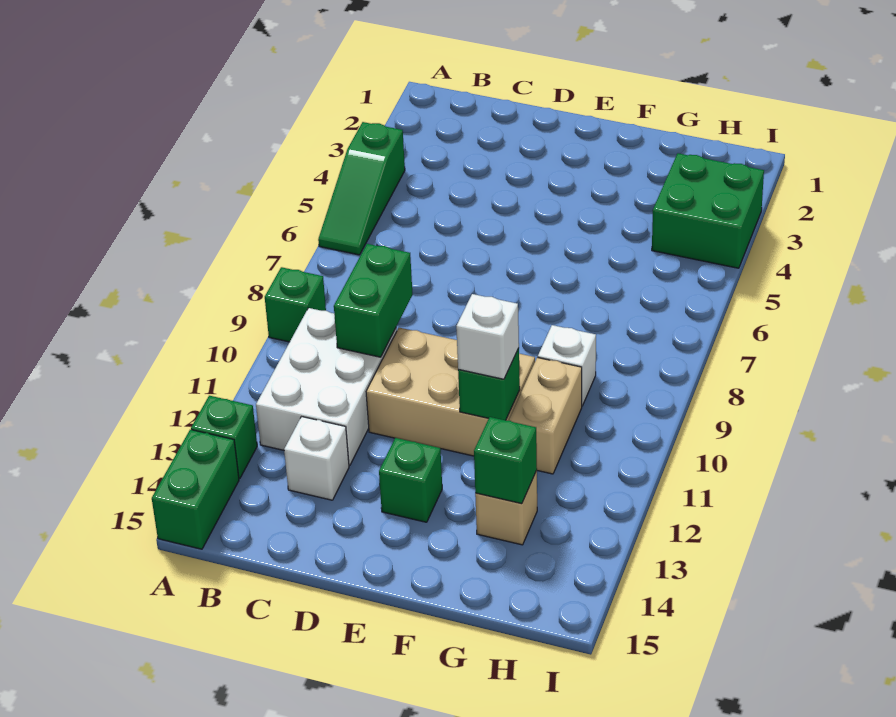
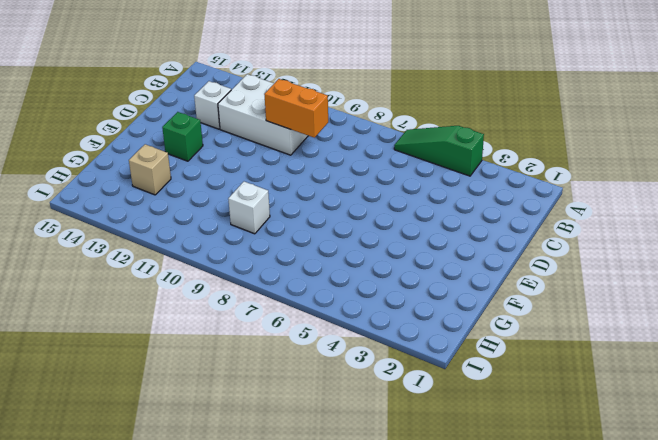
orange brick C9:C10 level 2 -> green brick C9:C10 level 2
none -> green brick A9 level 1
none -> green brick A13 level 1
none -> green brick A14:A15 level 1

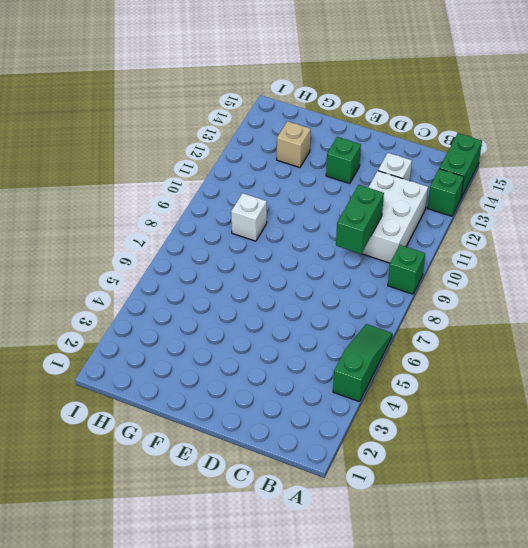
none -> tan brick D10:F11 level 1
none -> tan brick G10:G11 level 1
none -> green brick H3:I4 level 1

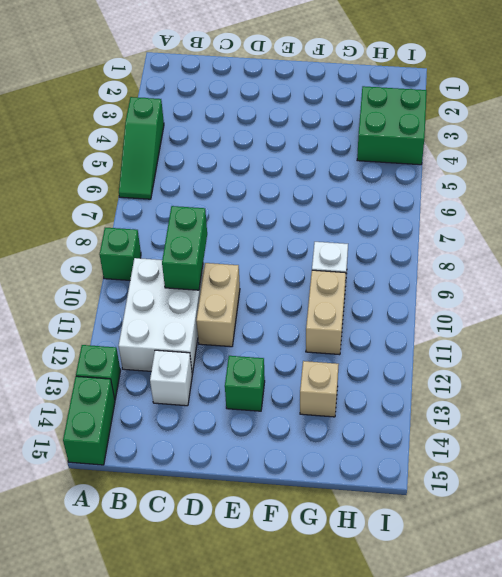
tan brick D10:D11 level 1 -> tan brick D10:F11 level 1
none -> green brick F11 level 2
none -> green brick G13 level 2
none -> white brick F11 level 3

